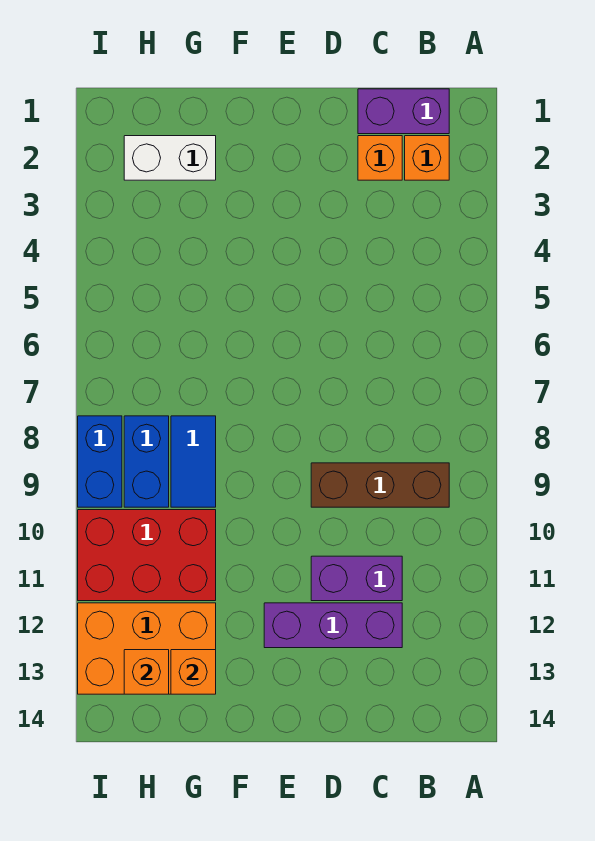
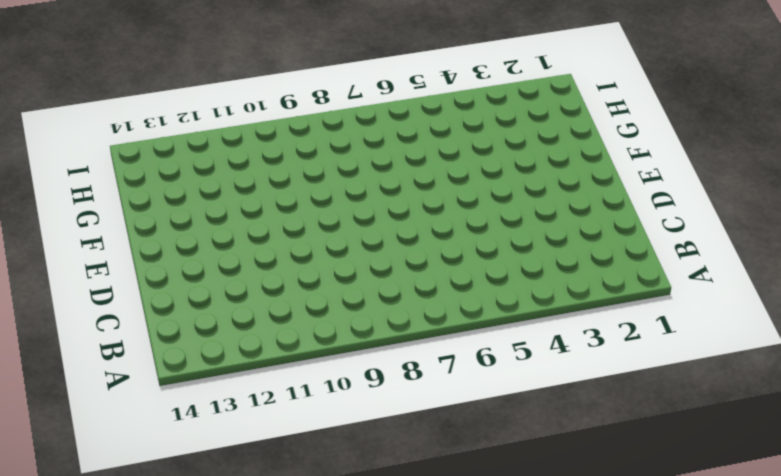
none -> purple brick B1:C1 level 1
none -> orange brick B2 level 1
none -> brown brick B9:D9 level 1

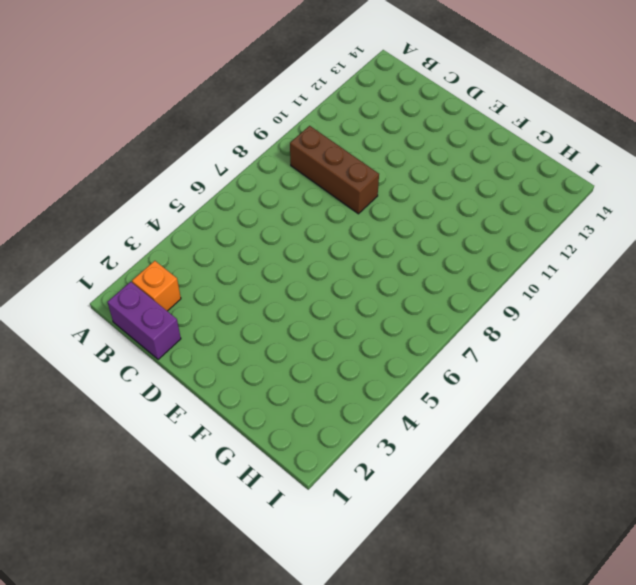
none -> orange brick C2 level 1
none -> purple brick C11:D11 level 1
none -> purple brick C12:E12 level 1

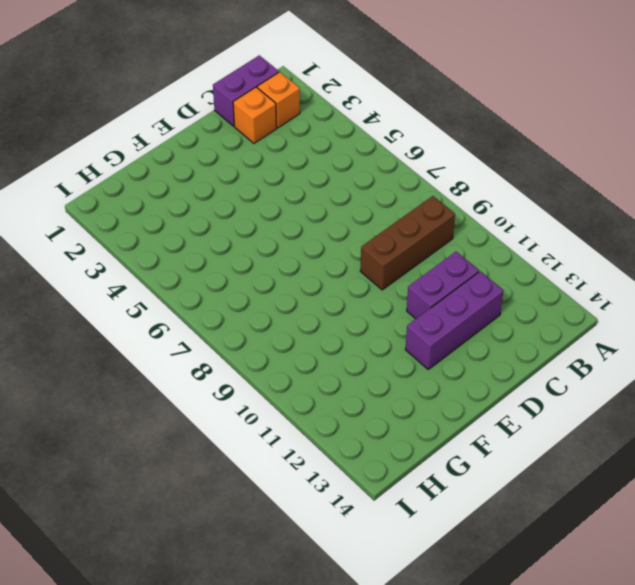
none -> white brick G2:H2 level 1
none -> blue tile G8:G9 level 1
none -> red brick G10:I11 level 1

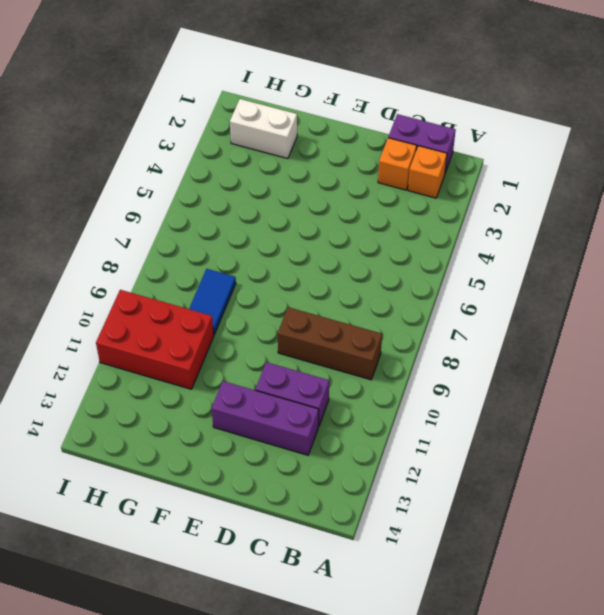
none -> orange brick G12:I13 level 1
none -> blue brick H8:H9 level 1
none -> blue brick I8:I9 level 1

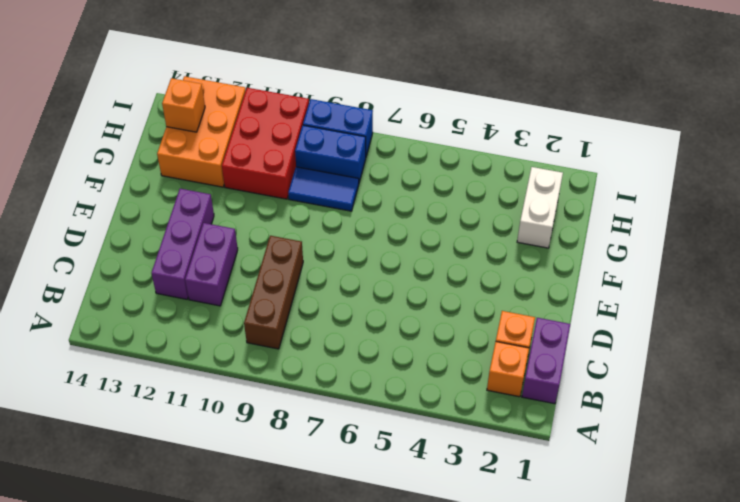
none -> orange brick G13 level 2

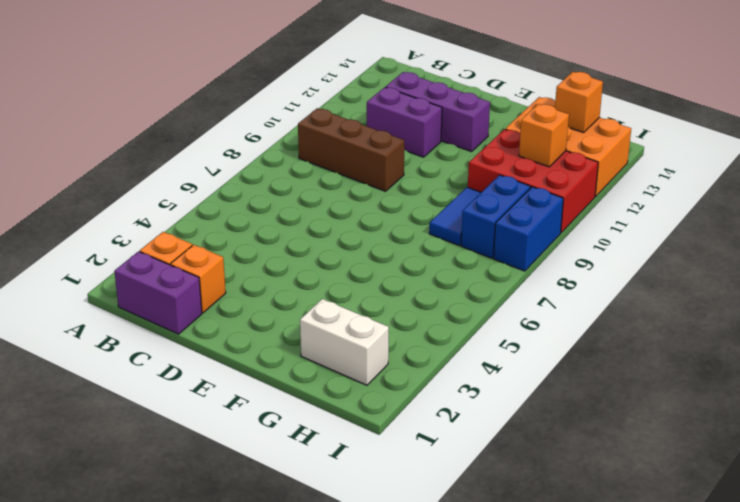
orange brick H11 level 2 -> orange brick G13 level 2

